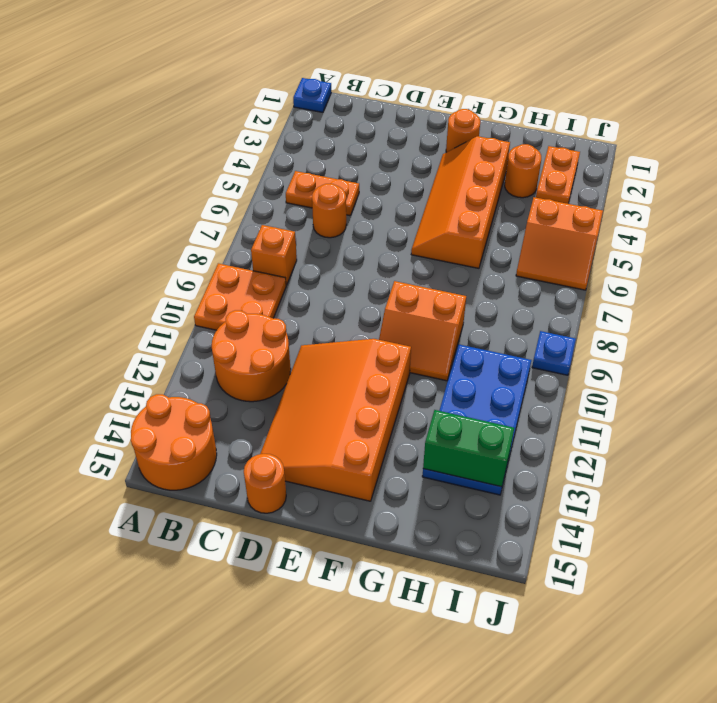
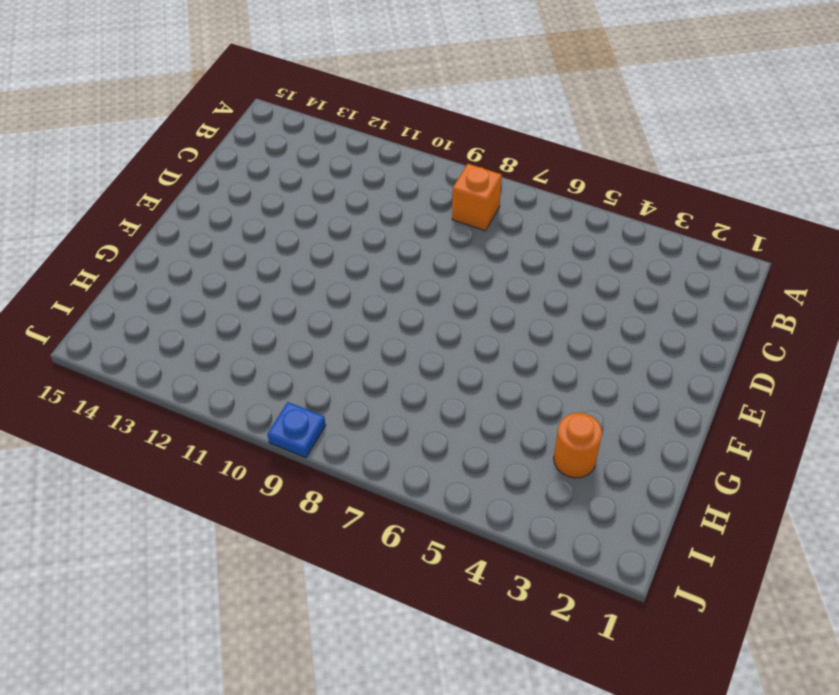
none -> blue plate A1 level 1
none -> orange plate A9:B10 level 1
none -> orange round brick A14:B15 level 1

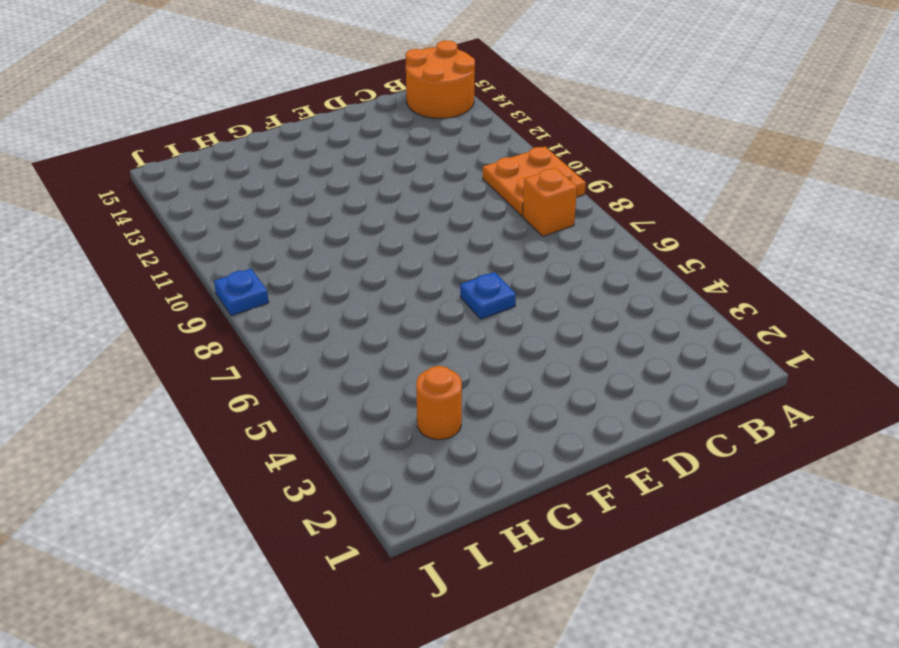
blue plate E6 level 1 -> blue plate A1 level 1
none -> orange plate B5:C5 level 1
none -> orange round brick B11:C12 level 1
none -> orange round brick C6 level 1

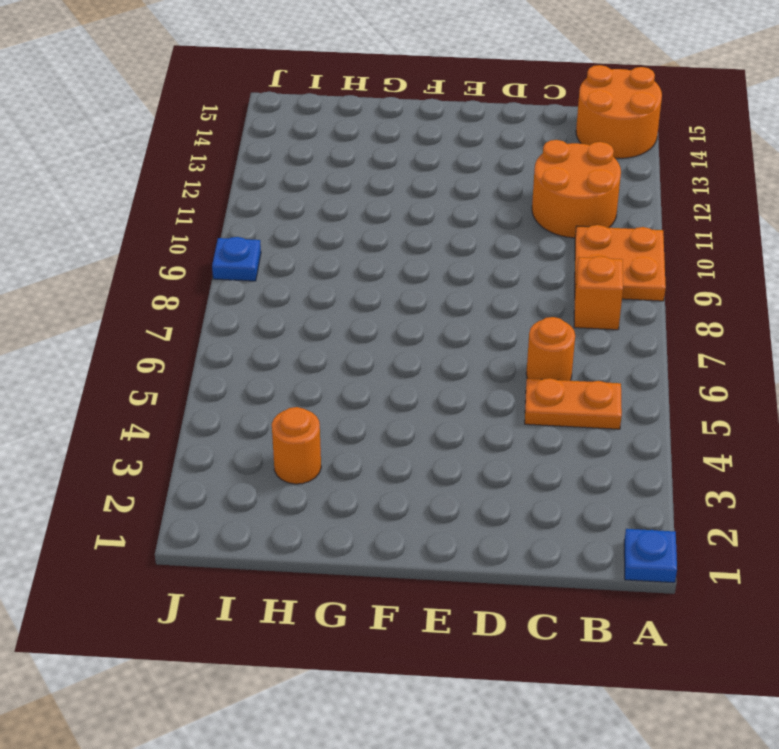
none -> orange slope D11:F14 level 1 top F
none -> orange round brick D15 level 1
none -> orange round brick F2 level 1

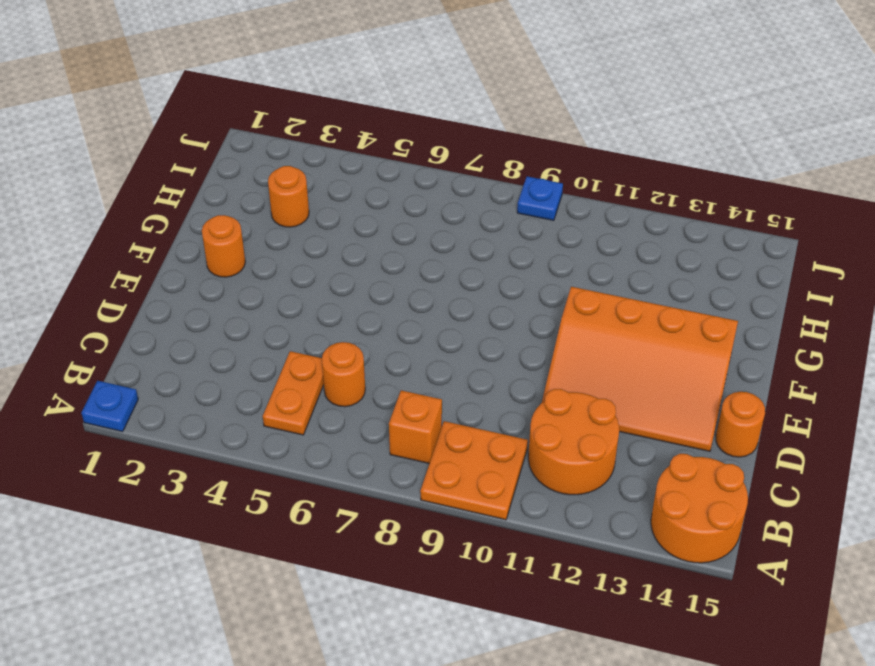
none -> orange slope F3:G6 level 1 top G
none -> orange slope F9:G10 level 1 top 9
none -> blue plate H10:I13 level 1

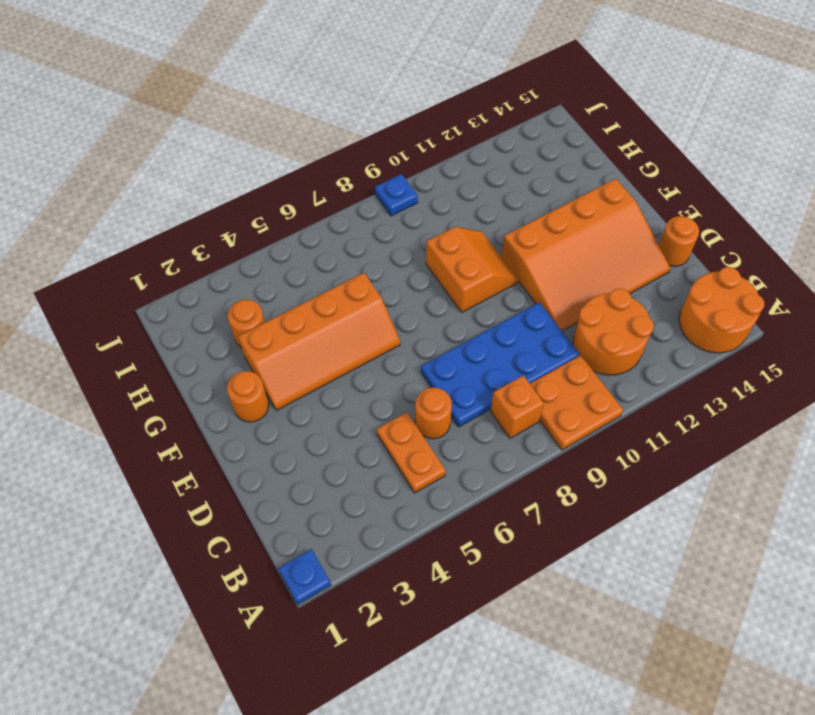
blue plate C7:D10 level 1 -> blue plate H10:I13 level 1
none -> orange plate I2:I3 level 1
none -> orange slope I5:J6 level 1 top 5
none -> green brick H13:I13 level 2

